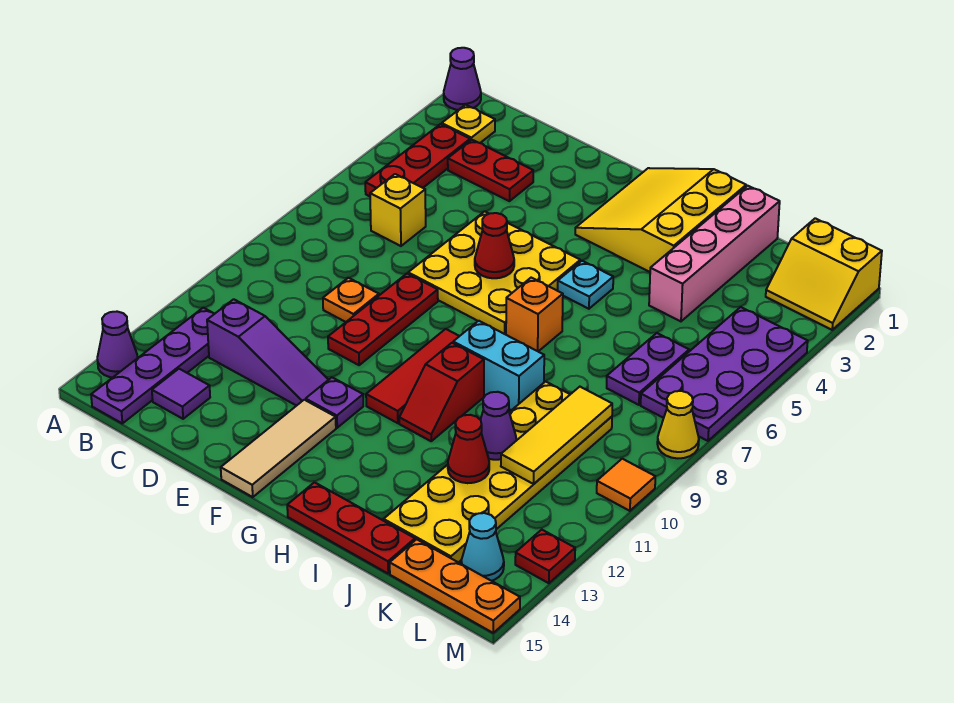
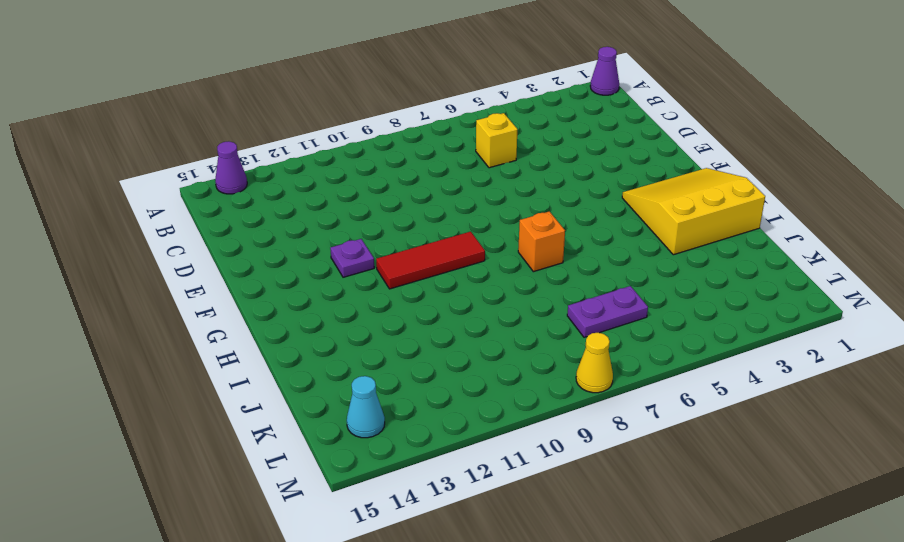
none -> yellow plate B2 level 1
none -> red plate B3:B5 level 1
none -> purple plate B12:B15 level 1
none -> red plate C3:D3 level 1

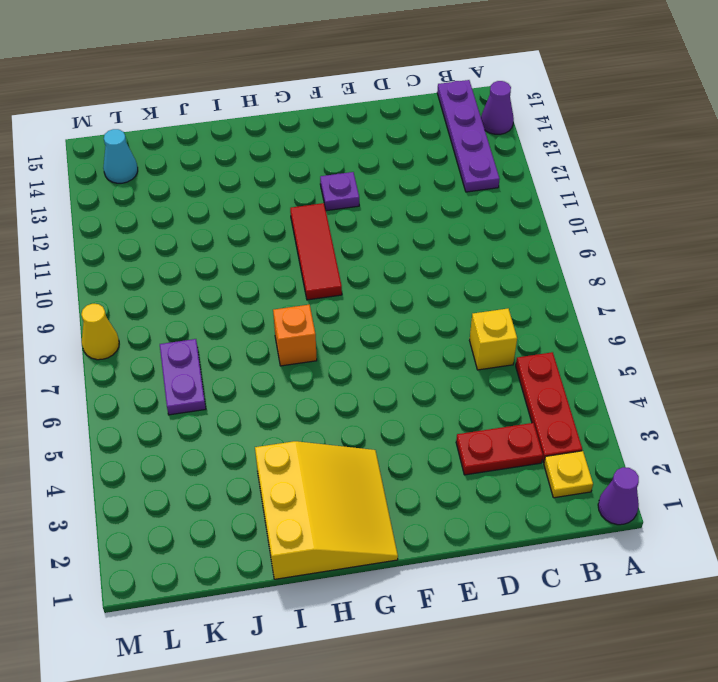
none -> purple slope C12:E12 level 1 top C
none -> purple tile C14 level 1
none -> orange plate D9 level 1
none -> yellow plate E5:G7 level 1

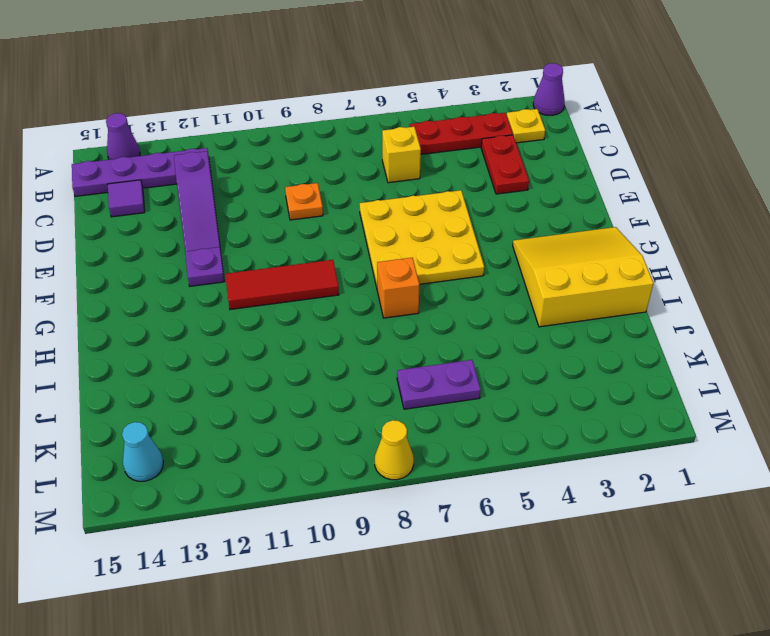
none -> red plate E8:E10 level 1
none -> tan tile F13:F15 level 1
none -> cyan plate H5 level 1
none -> cyan brick H9:I9 level 1

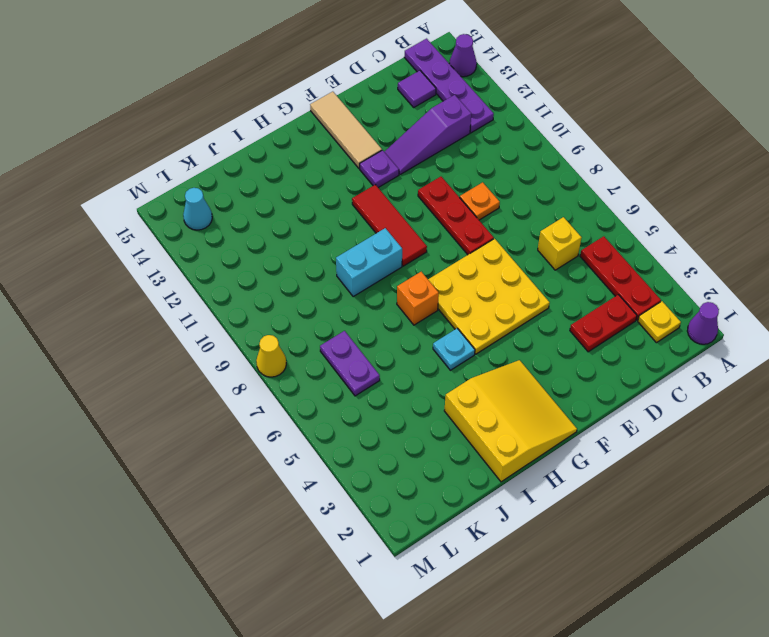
none -> red slope H10:H11 level 1 top 10
none -> red plate H15:J15 level 1
none -> pink brick J1:J4 level 1
none -> yellow plate J9:K14 level 1

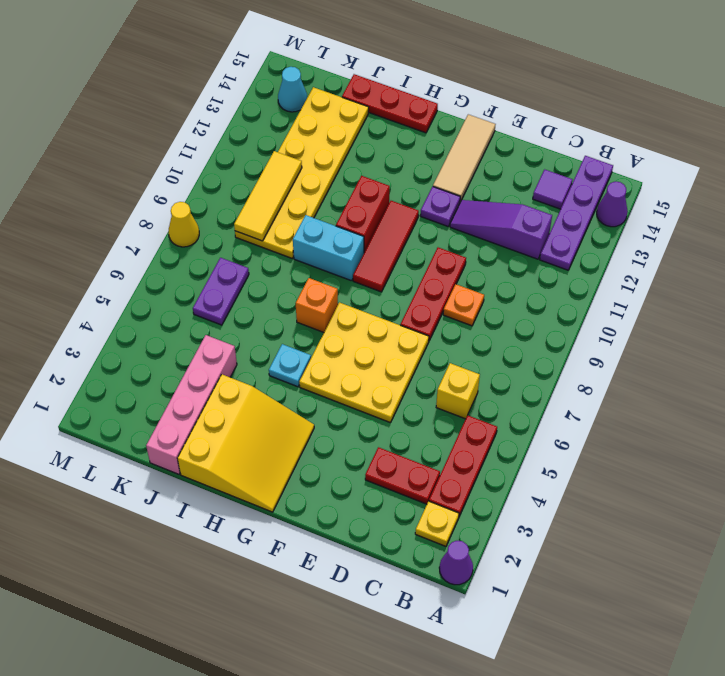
red brick H10:H11 level 1 -> red slope H10:H11 level 1 top 10
none -> orange plate K15:M15 level 1
none -> yellow slope L1:M2 level 1 top 1
none -> purple plate L4:M7 level 1
none -> orange tile M10 level 1

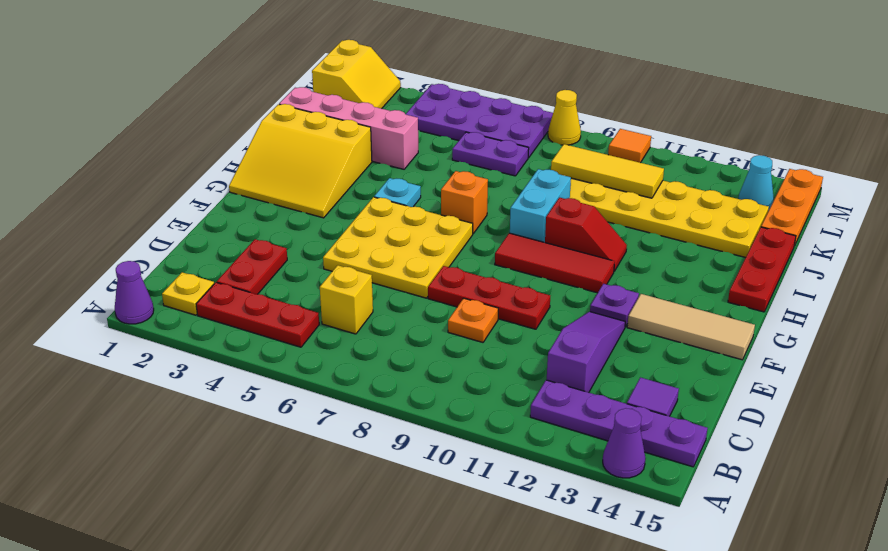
none -> red plate M13 level 1
none -> red cone F6 level 2
none -> purple cone J11 level 2
none -> red cone J12 level 2

